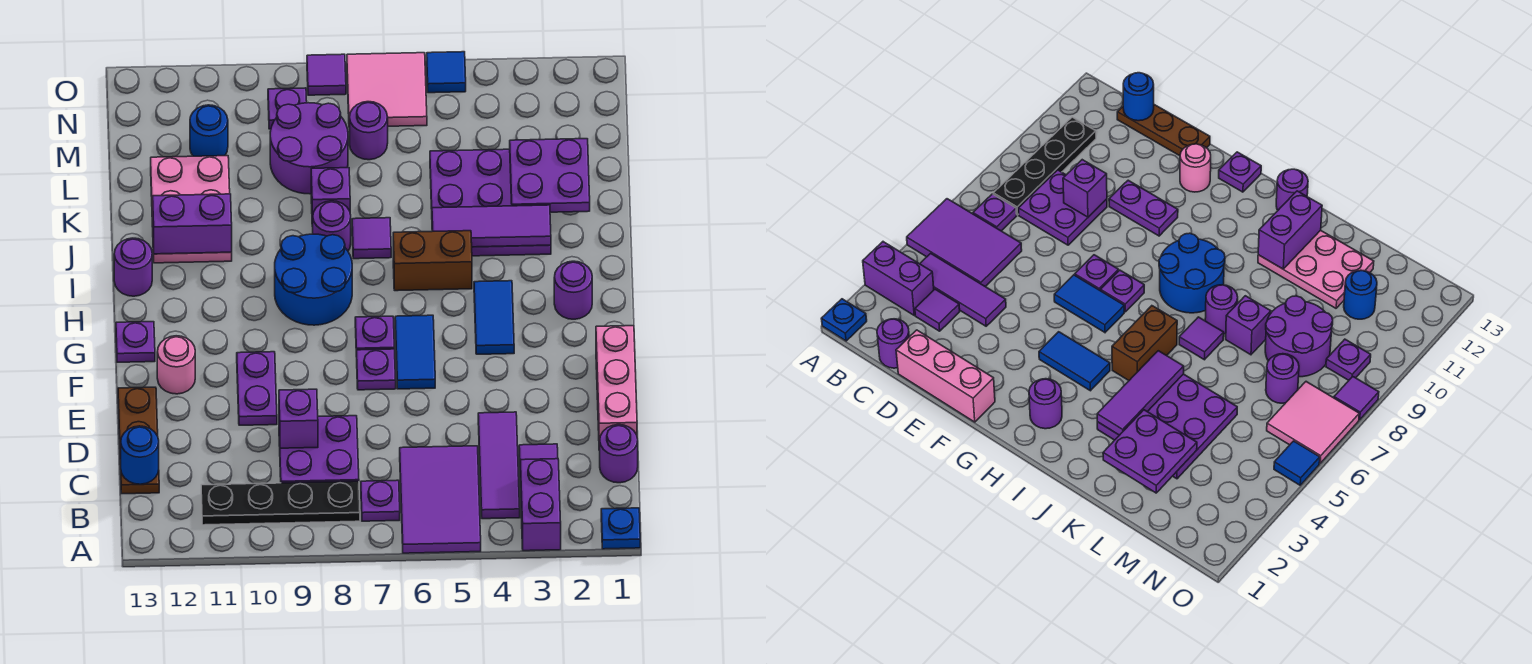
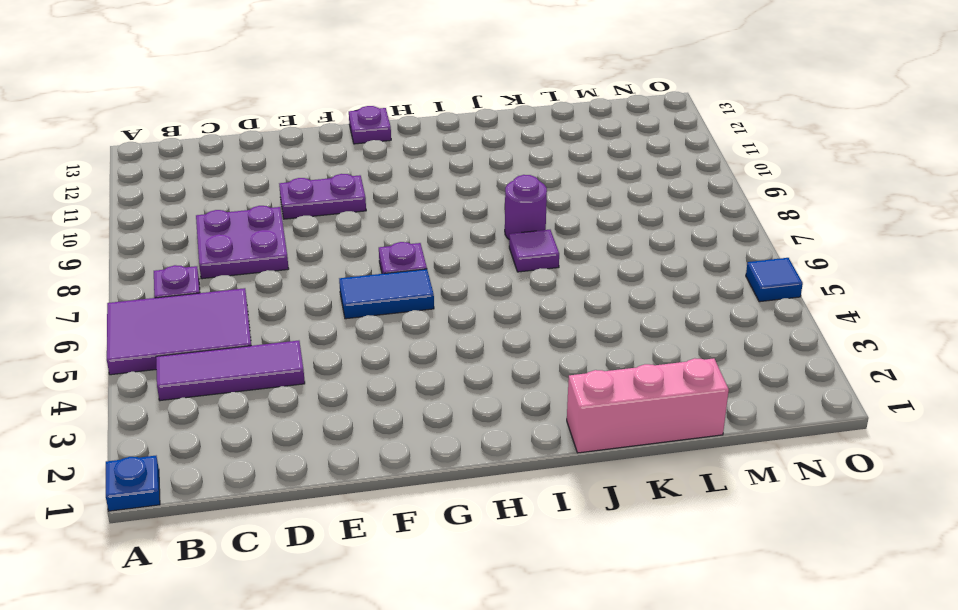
pink brick J1:L1 level 1 -> pink brick D1:F1 level 1
none -> purple brick A3:B3 level 1
none -> black plate B8:B11 level 1
none -> purple round brick C1 level 1
none -> purple tile C3 level 1

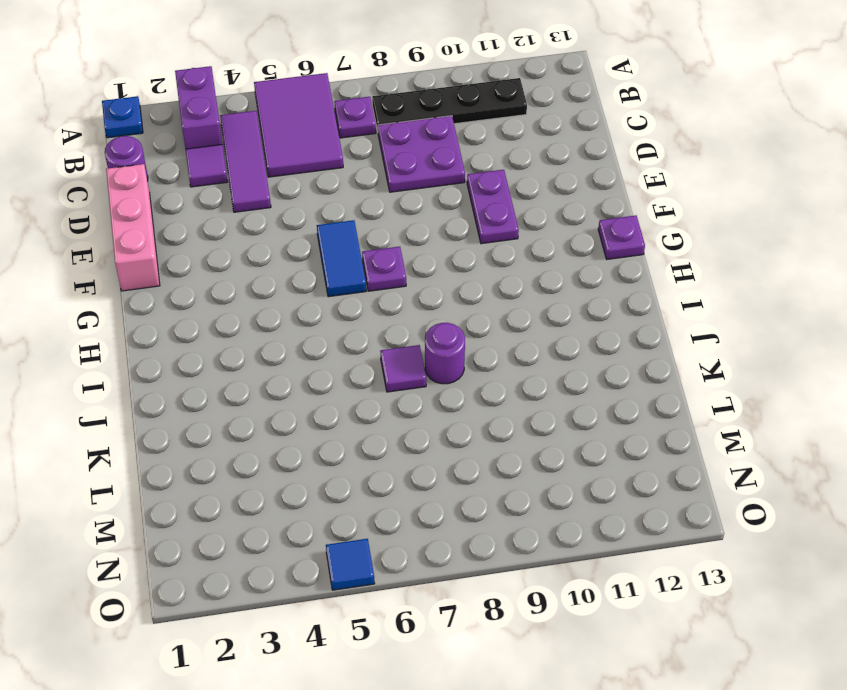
none -> brown plate C13:E13 level 1
none -> purple plate F7 level 1
none -> pink round brick F12 level 1
none -> blue tile G4:H4 level 1

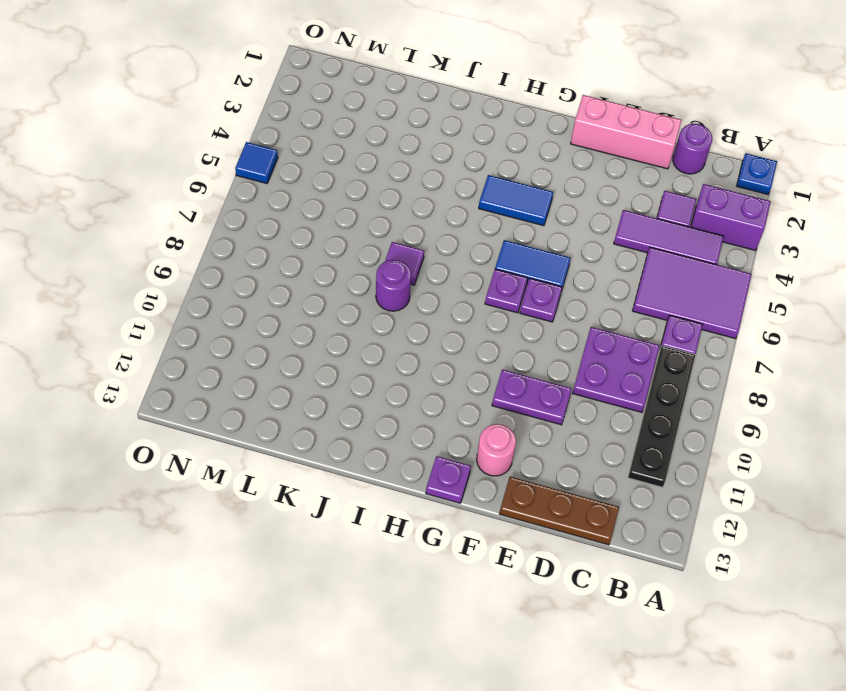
none -> purple round brick H2 level 1
none -> blue round brick H8:I9 level 1
none -> brown brick I5:I6 level 1
none -> purple round brick I13 level 1

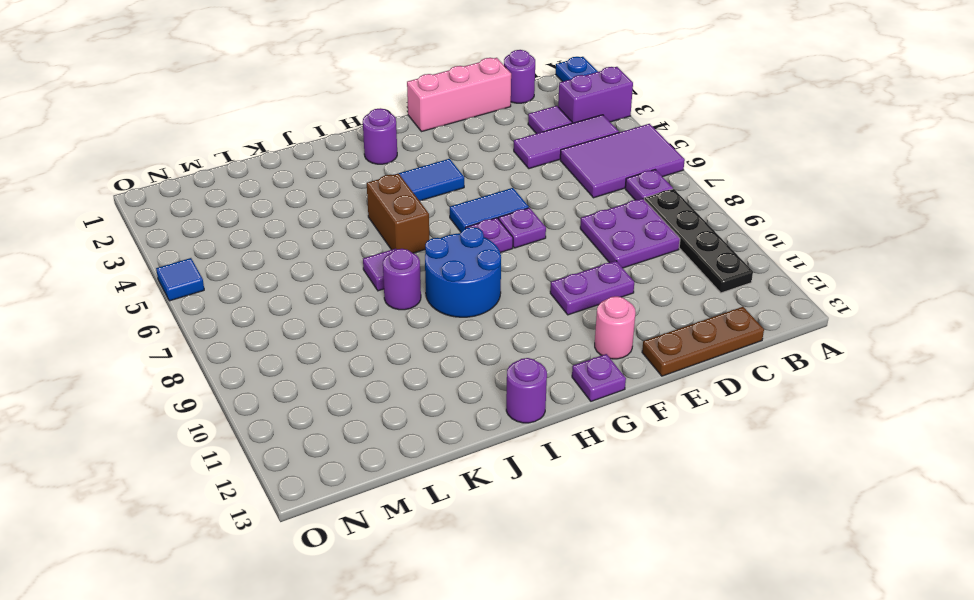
none -> purple plate J3:L5 level 1
none -> pink plate J11:L12 level 1
none -> purple brick K8 level 1
none -> purple round brick L8:M9 level 1

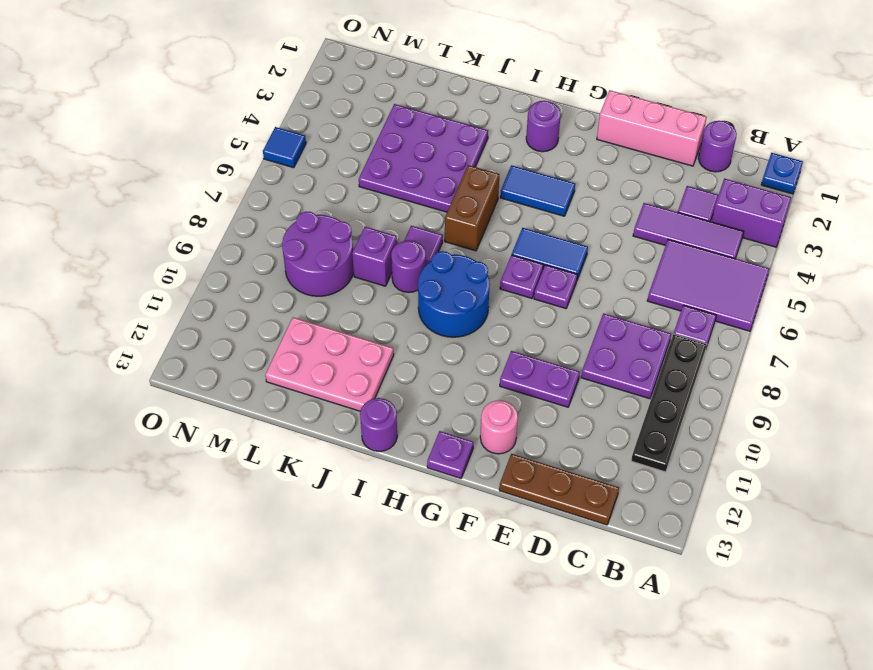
none -> purple round brick M7 level 1
none -> blue round brick M11 level 1
none -> pink tile N6:O7 level 1
none -> purple plate N9 level 1

